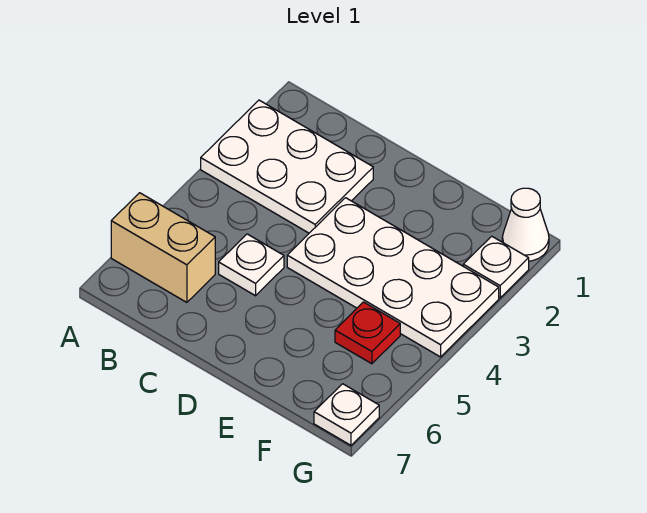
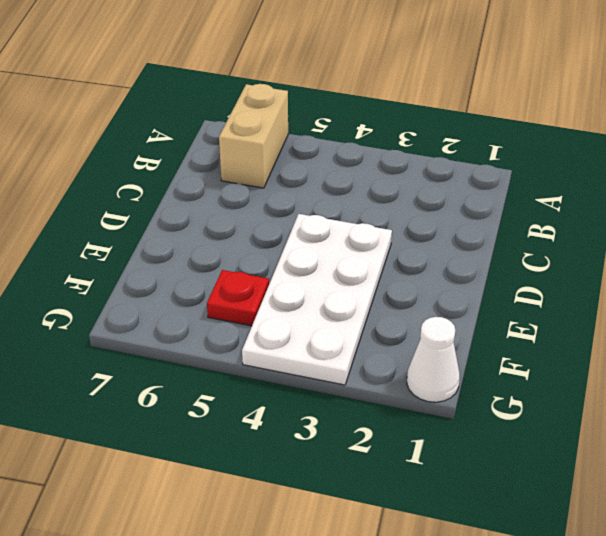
none -> white plate A2:C3 level 1
none -> white plate C5 level 1

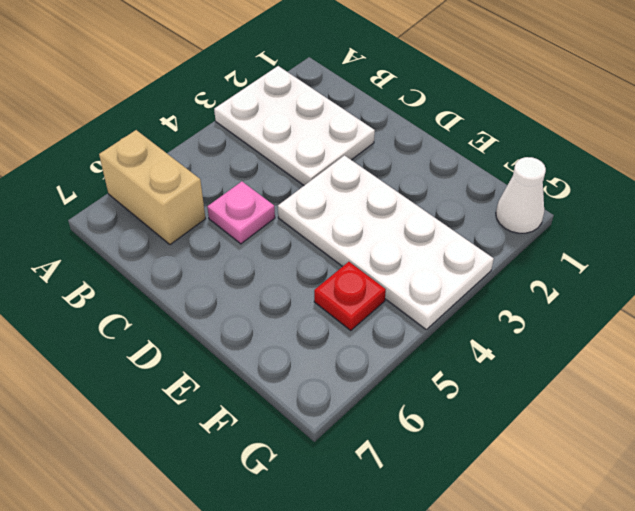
pink plate C5 level 1 -> white plate C5 level 1
none -> white plate G2 level 1
none -> white plate G7 level 1

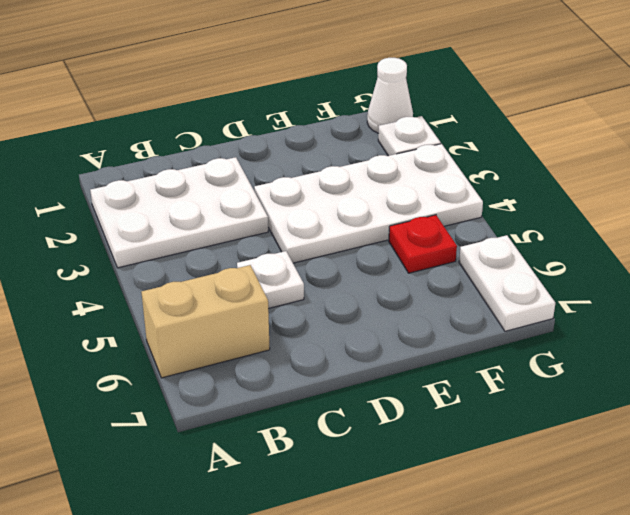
white plate G6:G7 level 1 -> white plate G7 level 1

